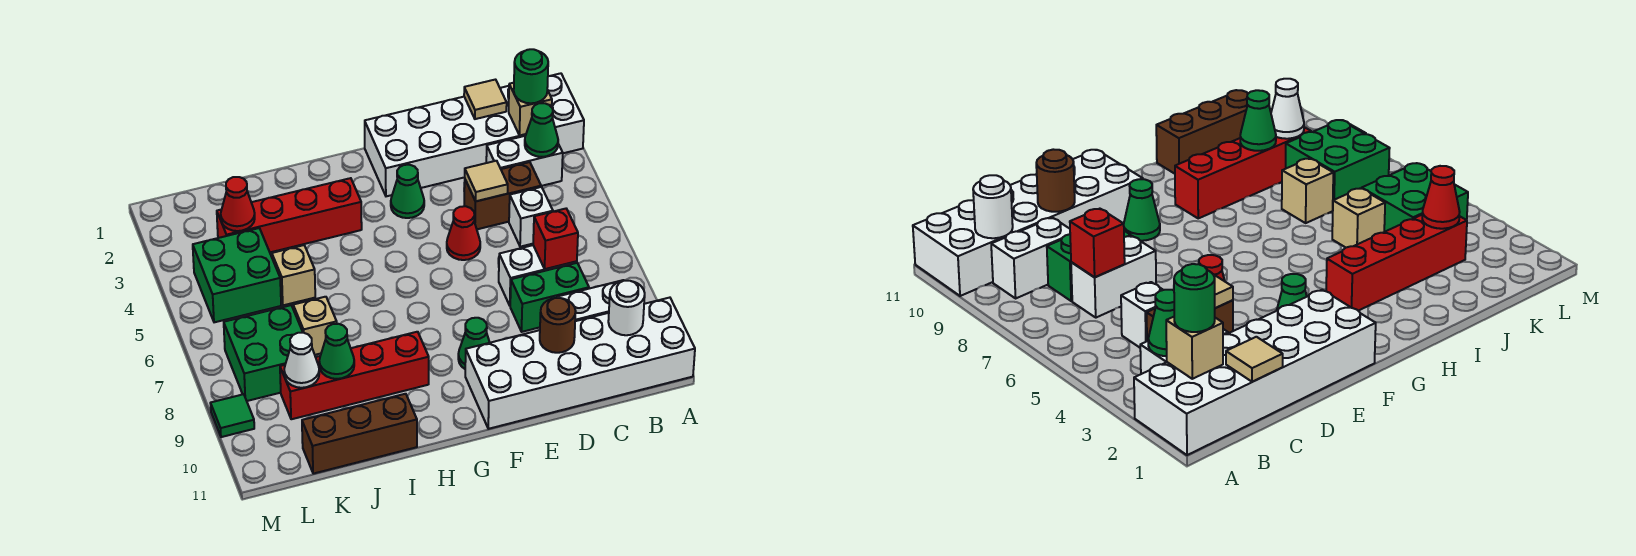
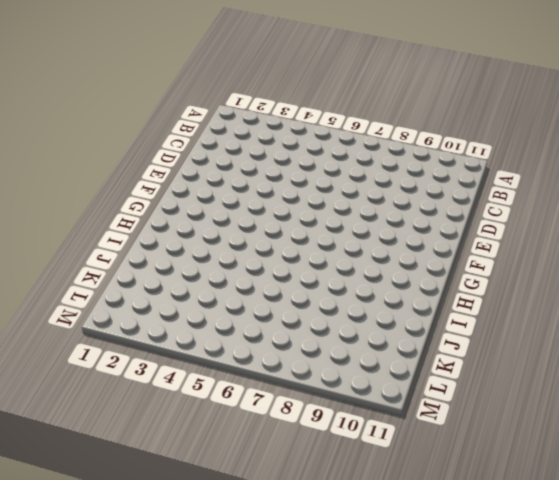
none -> white brick A1:F2 level 1
none -> white brick A10:F11 level 1
none -> white brick B3:C3 level 1
none -> white brick B9:C9 level 1

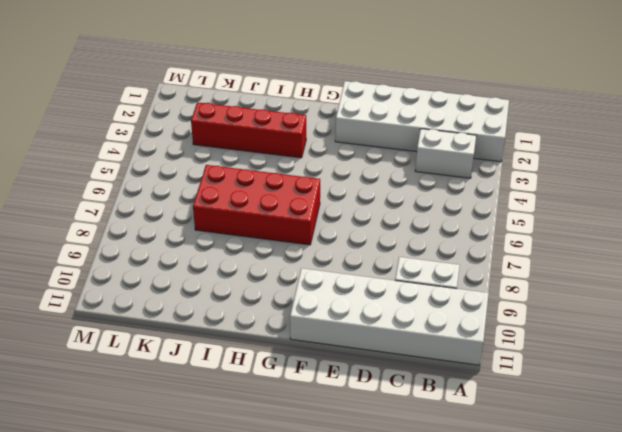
red brick G6:J7 level 1 -> tan brick J7 level 1
none -> brown brick C4:D4 level 1
none -> white brick C5 level 1
none -> white brick C7:D7 level 1
none -> green brick C8:D8 level 1

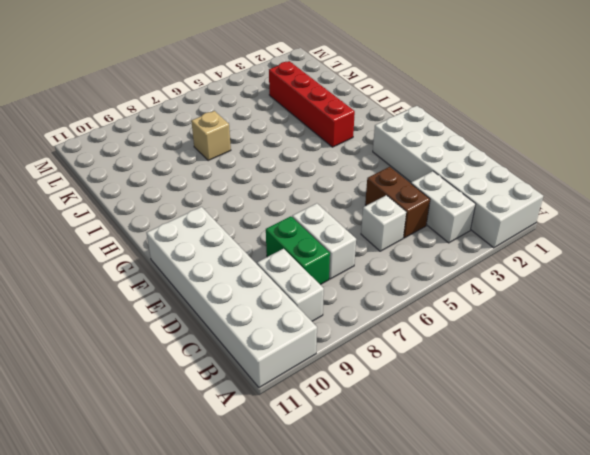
none -> red cone E5 level 1
none -> green cone F3 level 1
none -> green cone F9 level 1
none -> red brick H9:K9 level 1

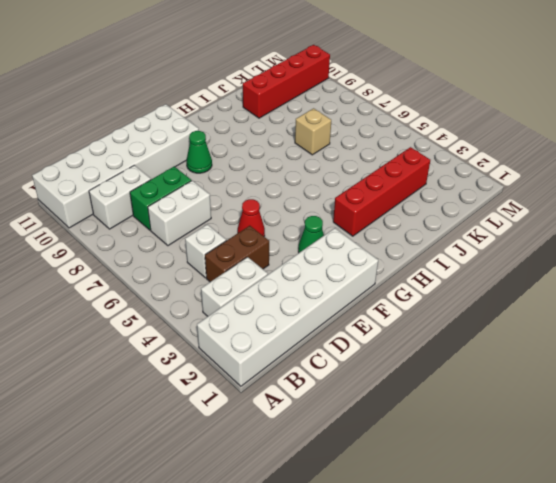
red brick J10:M10 level 1 -> red brick H9:K9 level 1
none -> brown brick I11:K11 level 1
none -> tan brick J5 level 1
none -> green brick K4:L5 level 1
none -> green brick K7:L8 level 1

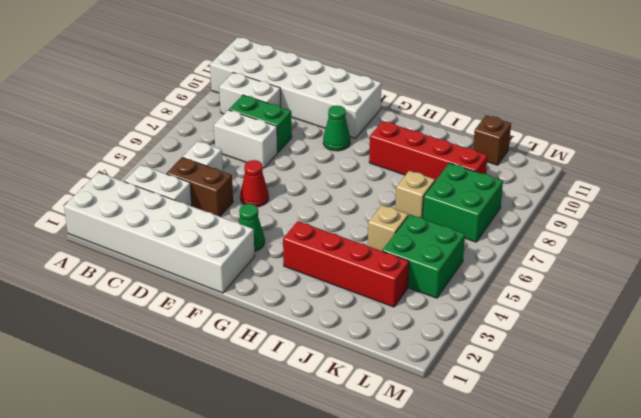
brown brick K11 level 1 -> brown brick I11:K11 level 1
none -> green tile M9 level 1
none -> tan brick B2 level 2
none -> green cone B3 level 2
none -> white round brick B10 level 2

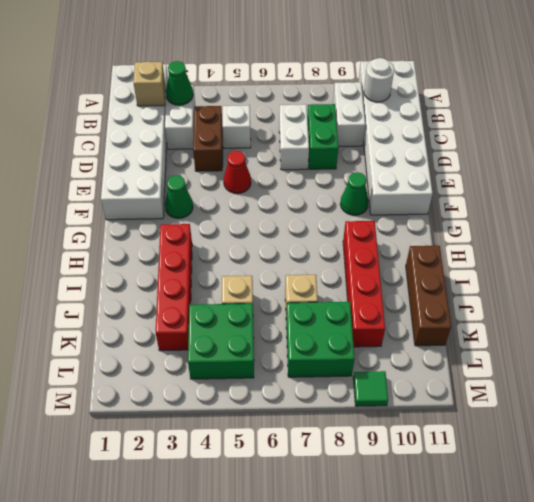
none -> tan tile C1 level 2
none -> red brick C7 level 2
none -> tan tile D4 level 2
none -> brown round brick D10 level 2

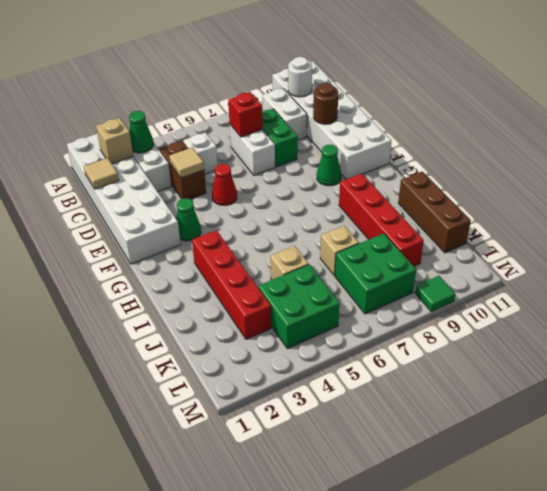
none -> green cone J9 level 2
none -> red cone K3 level 2
none -> white cone K9 level 2
none -> green round brick B2 level 3

